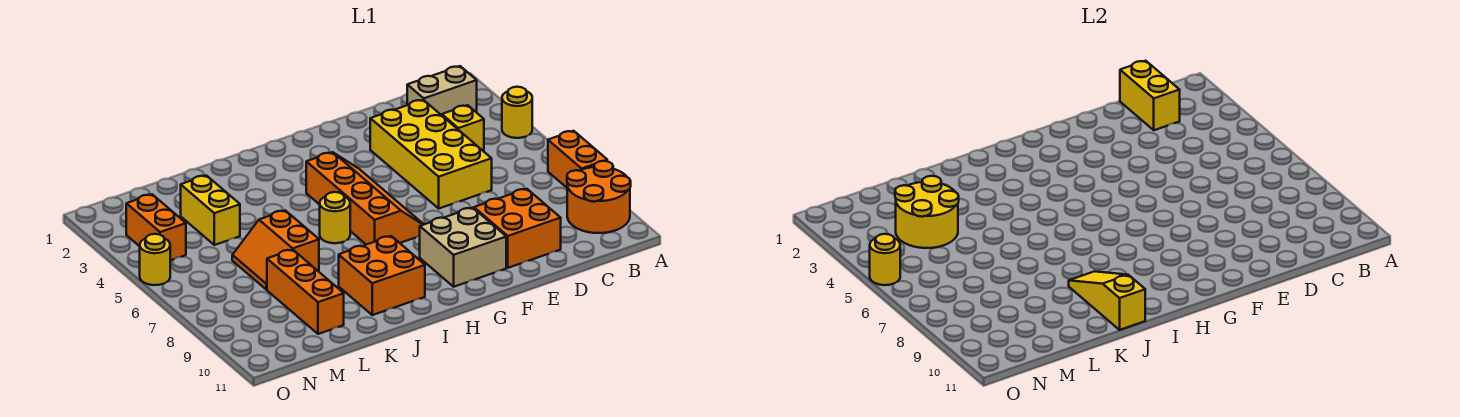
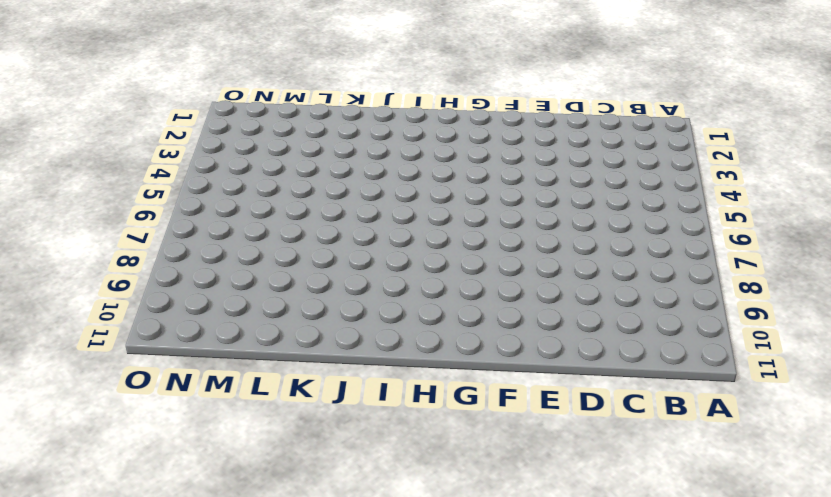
none -> yellow round brick A4 level 1
none -> orange brick A7:A8 level 1
none -> orange round brick A9:B10 level 1

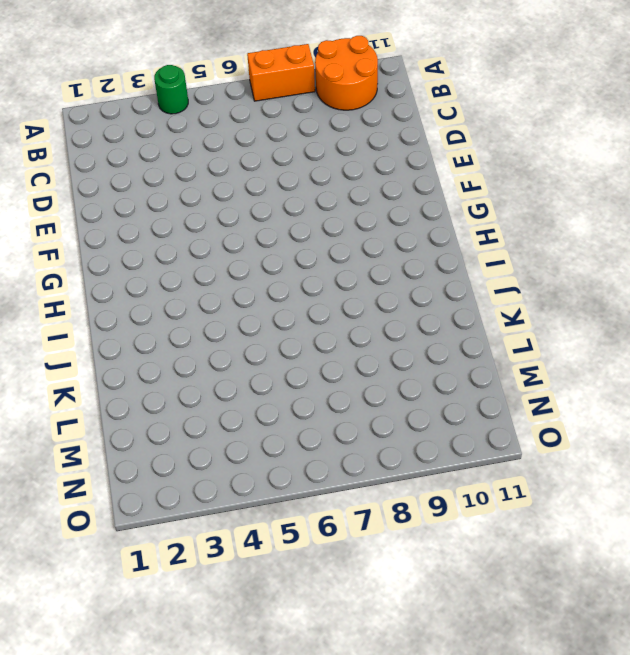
green round brick A4 level 1 -> yellow round brick A4 level 1
none -> tan brick B2:C2 level 1
none -> yellow brick C4 level 1
none -> yellow brick D3:E6 level 1

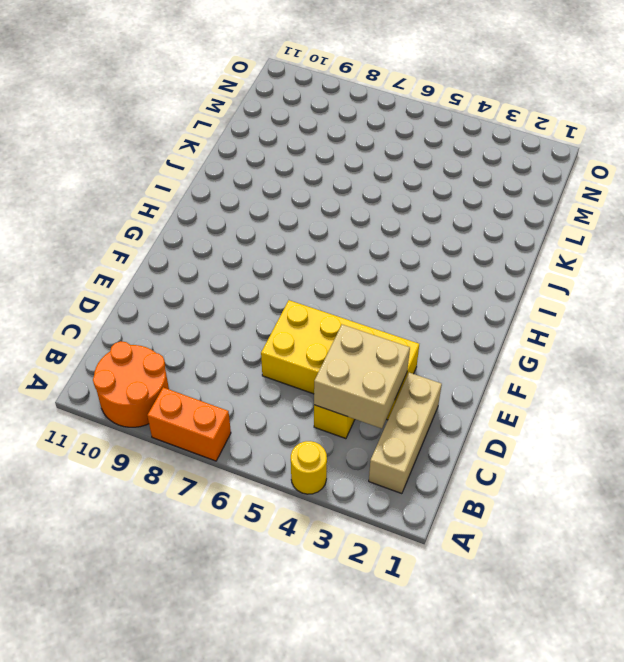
tan brick B2:D2 level 1 -> tan brick B2:C2 level 1
tan brick C3:D4 level 2 -> tan brick F9:G10 level 1
none -> orange brick D9:E10 level 1
none -> orange slope G4:H7 level 1 top H
none -> yellow round brick I6 level 1

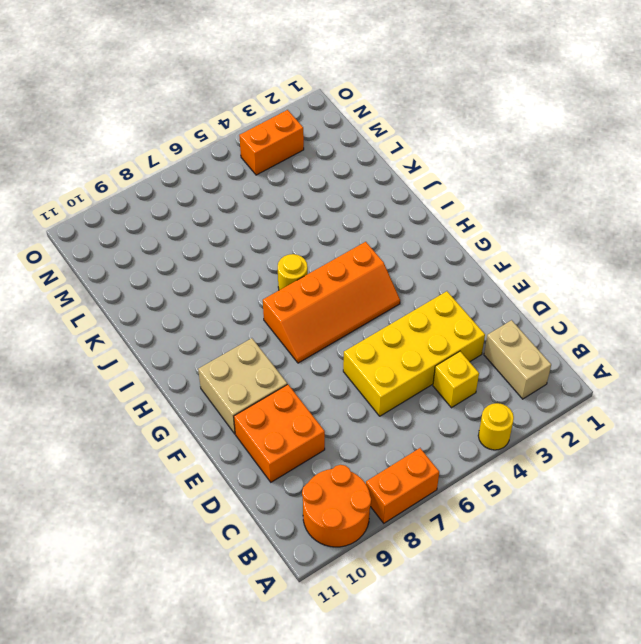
none -> orange brick I9:J10 level 1
none -> orange slope K6:L7 level 1 top K
none -> yellow brick L3:L4 level 1

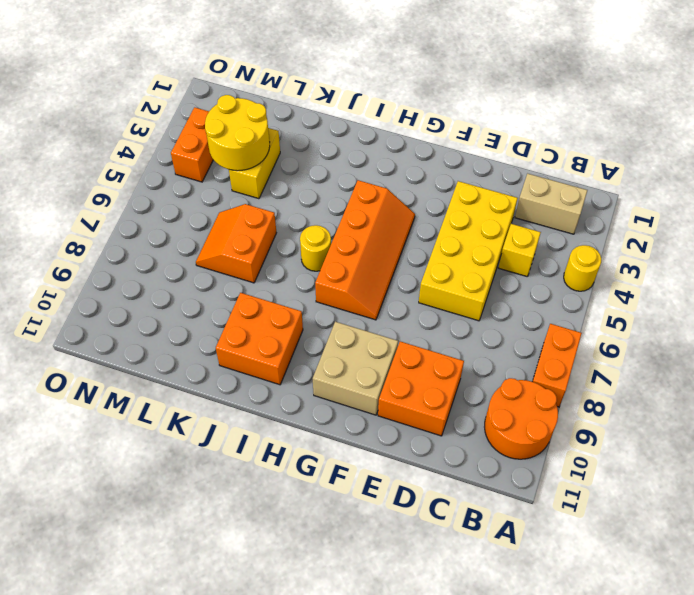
none -> orange brick L8:L10 level 1
none -> yellow round brick O5 level 1
none -> yellow brick C1:C2 level 2

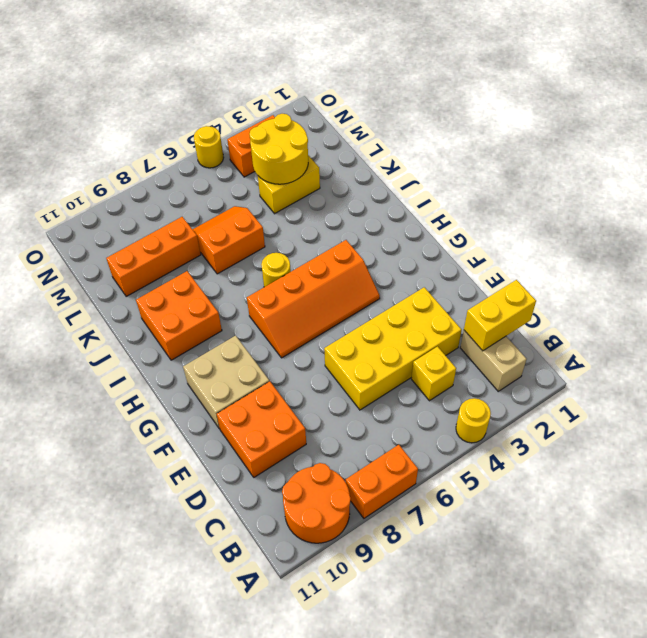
none -> yellow slope J9:J11 level 2 top 11
none -> yellow round brick O5 level 2

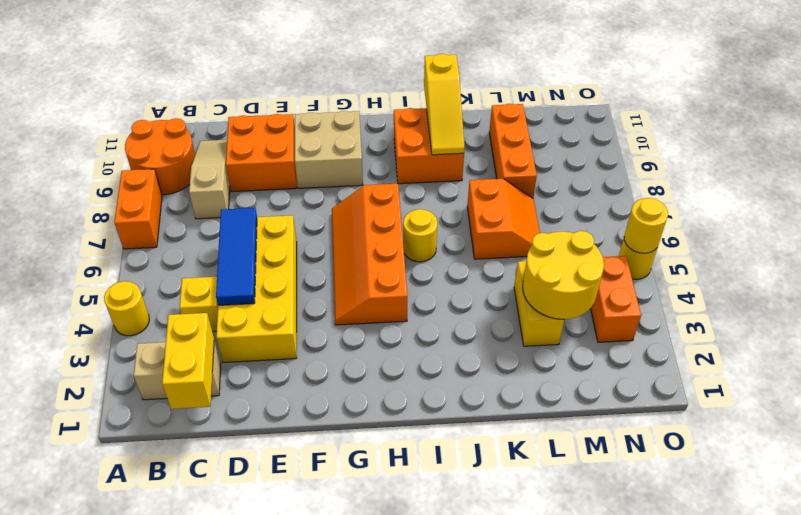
tan slope C8:C10 level 1 top 8 -> none
blue tile D4:D6 level 2 -> none

